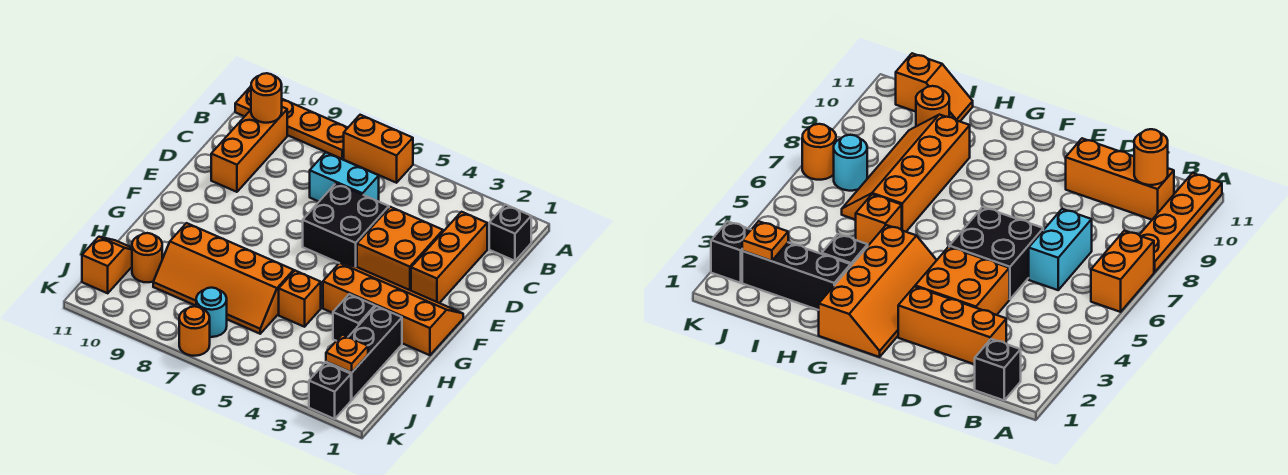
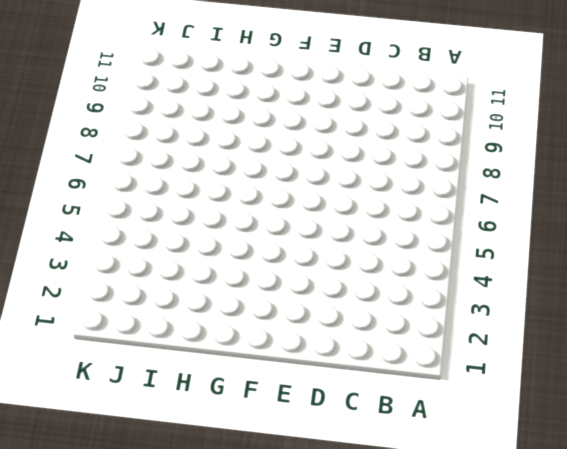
none -> orange brick A6:A7 level 1
none -> orange plate A8:A11 level 1
none -> black brick B1 level 1

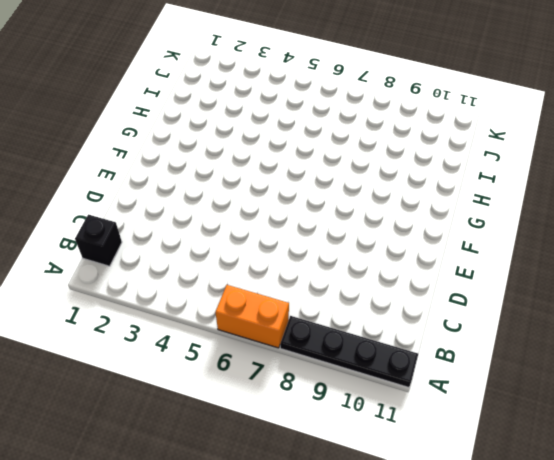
black plate A8:A11 level 1 -> orange plate A8:A11 level 1
none -> orange brick B10:D10 level 1
none -> orange brick C2:E2 level 1
none -> cyan brick C6:C7 level 1

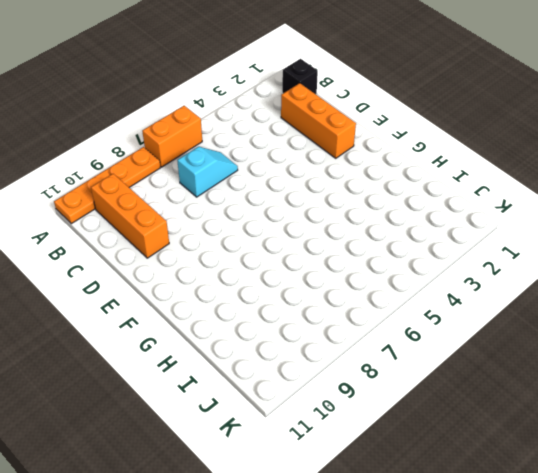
cyan slope C6:C7 level 1 top 7 -> cyan brick C6:C7 level 1
none -> orange brick D3:E4 level 1
none -> black brick D5:E6 level 1
none -> orange slope F1:G4 level 1 top G

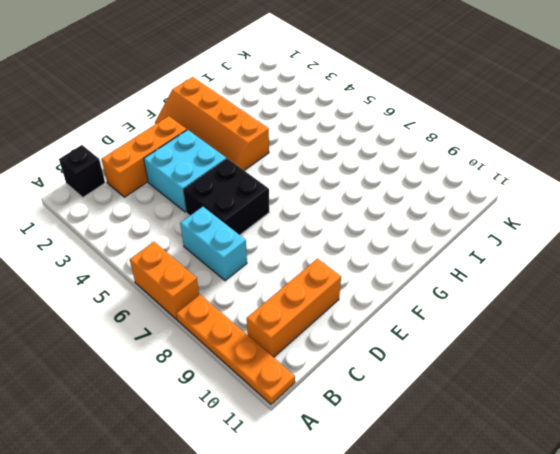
cyan brick D3:E4 level 1 -> orange brick D3:E4 level 1
none -> black brick H2:J2 level 1
none -> black brick H3 level 1
none -> orange brick H5 level 1

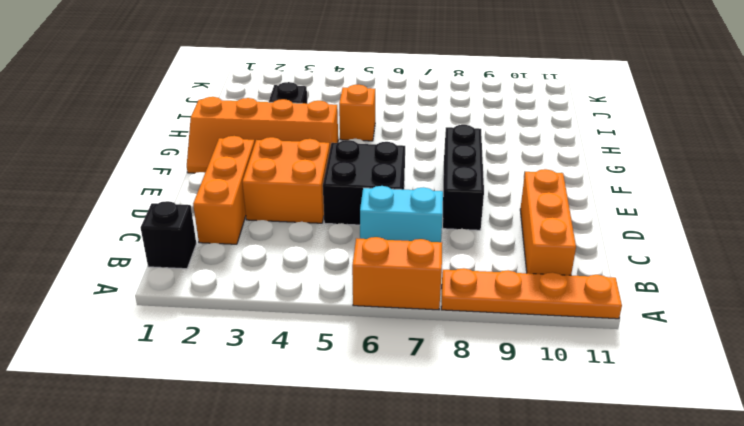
black brick D8:F8 level 1 -> black brick H2:J2 level 1
none -> orange slope H6:I9 level 1 top H
none -> orange round brick I10 level 1
none -> orange slope I11:J11 level 1 top J

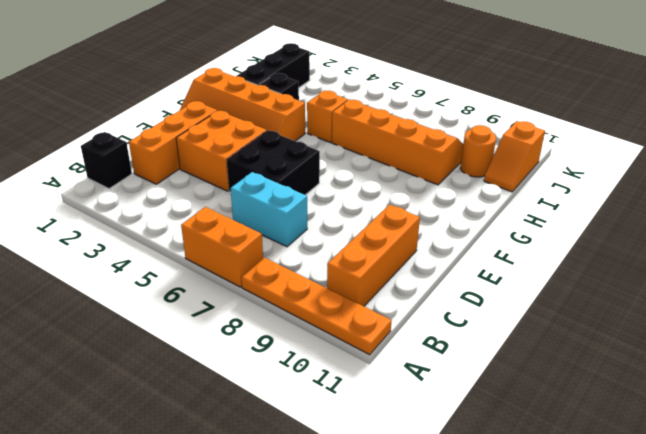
none -> cyan round brick J7 level 1
none -> black brick K2 level 1
none -> orange round brick K7 level 1

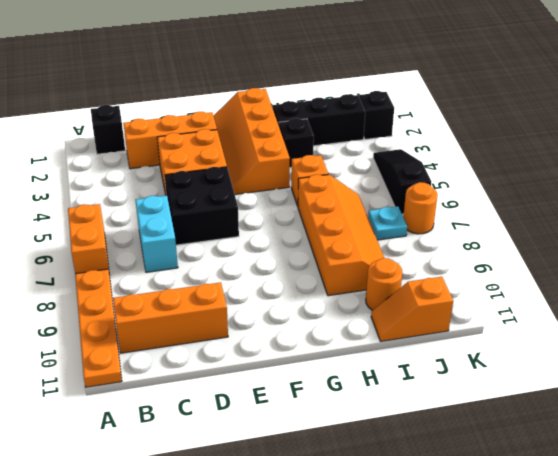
cyan plate J7 level 1 -> cyan round brick J7 level 1
black slope K4:K6 level 1 top 6 -> none
none -> orange round brick B10 level 2
none -> orange plate J2 level 2

